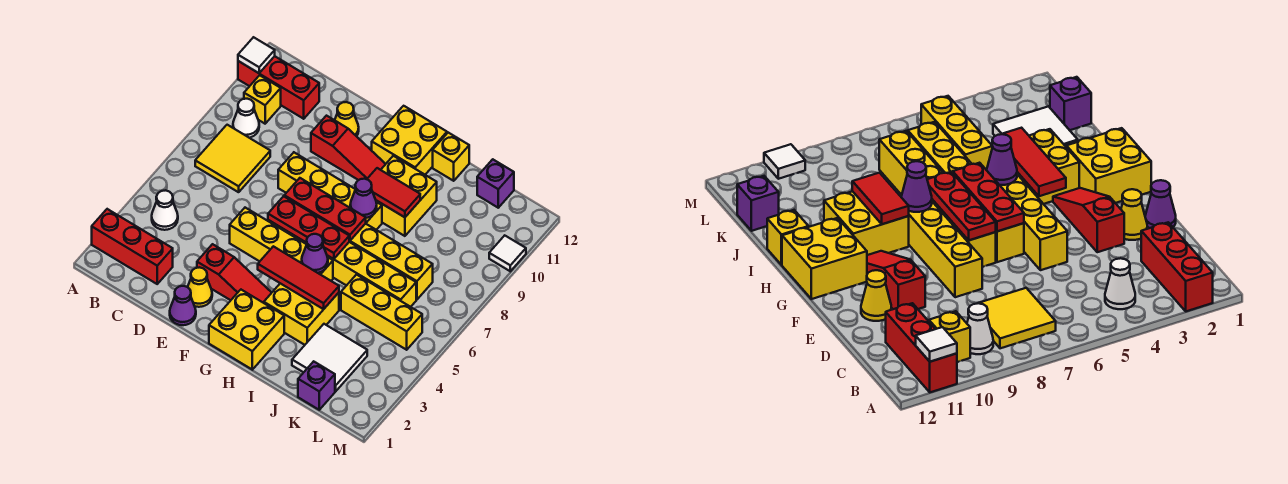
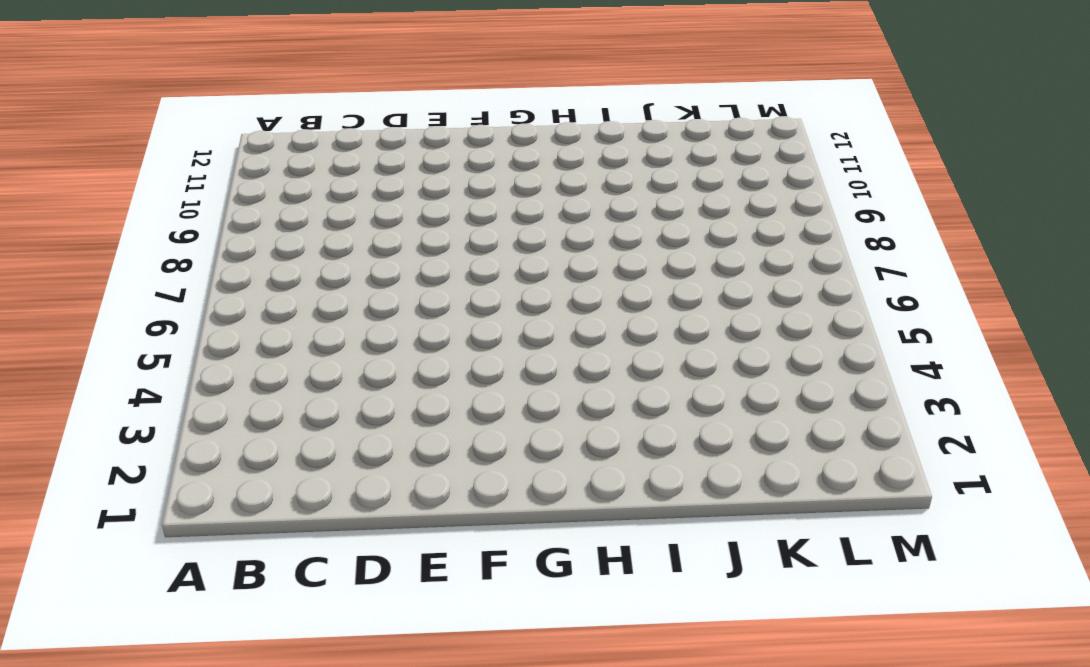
none -> red brick A2:C2 level 1
none -> red brick A11:C11 level 1
none -> white cone B4 level 1
none -> yellow tile B7:C8 level 1

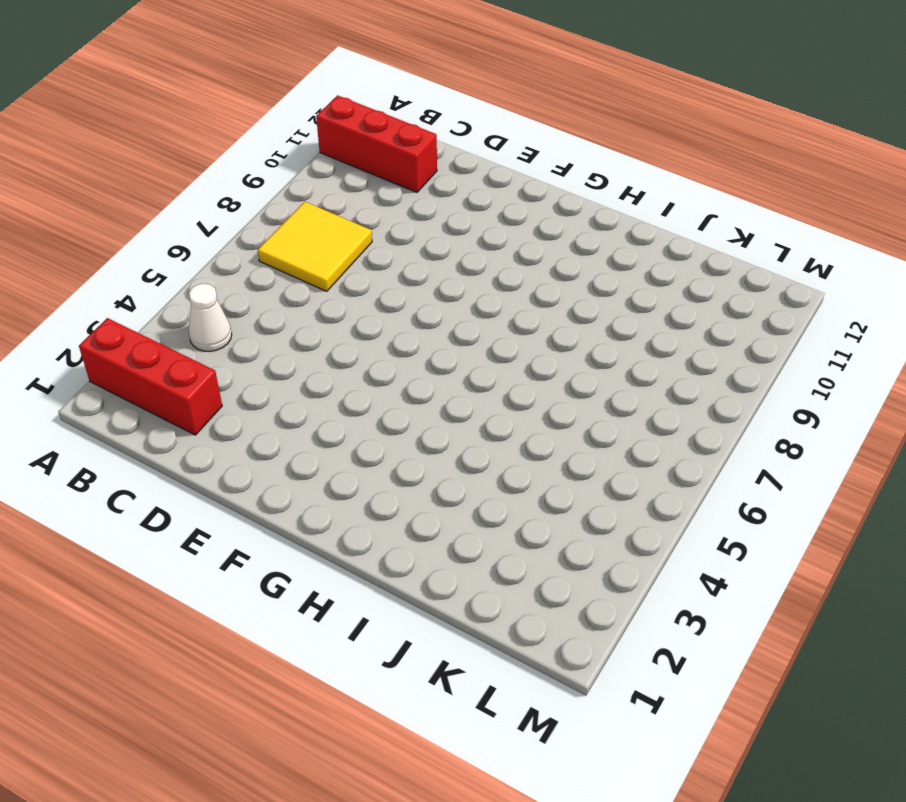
none -> white cone B9 level 1
none -> yellow brick B10 level 1
none -> purple cone E1 level 1
none -> yellow cone E2 level 1

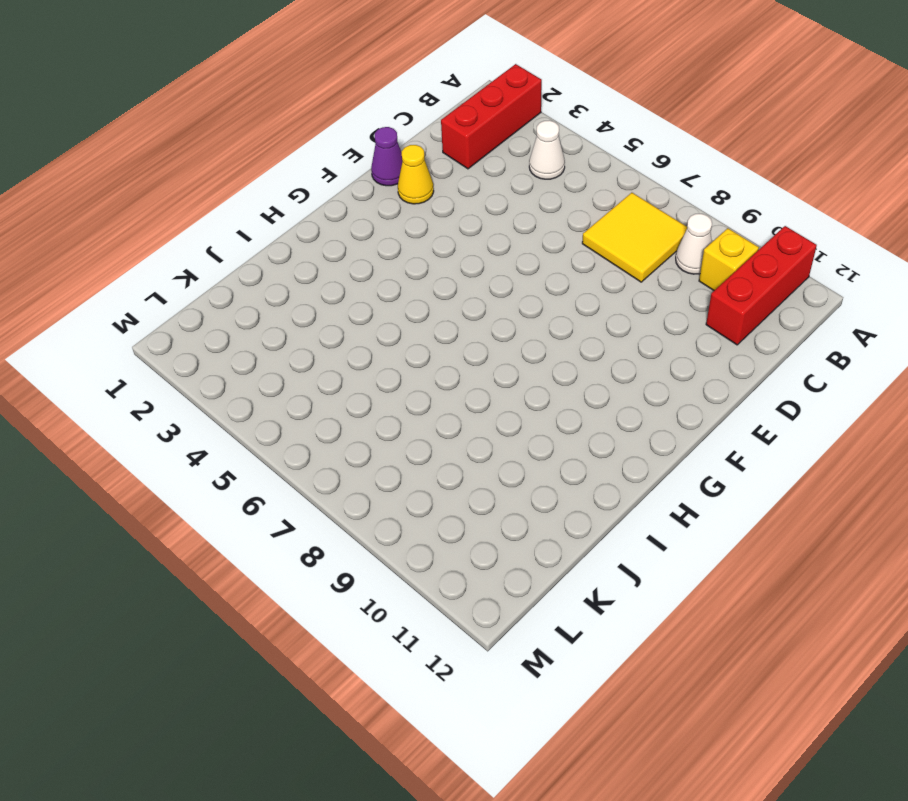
none -> red slope E3:G3 level 1 top E
none -> yellow brick E5:H5 level 1
none -> yellow brick E8:H8 level 1
none -> red slope E10:G10 level 1 top E

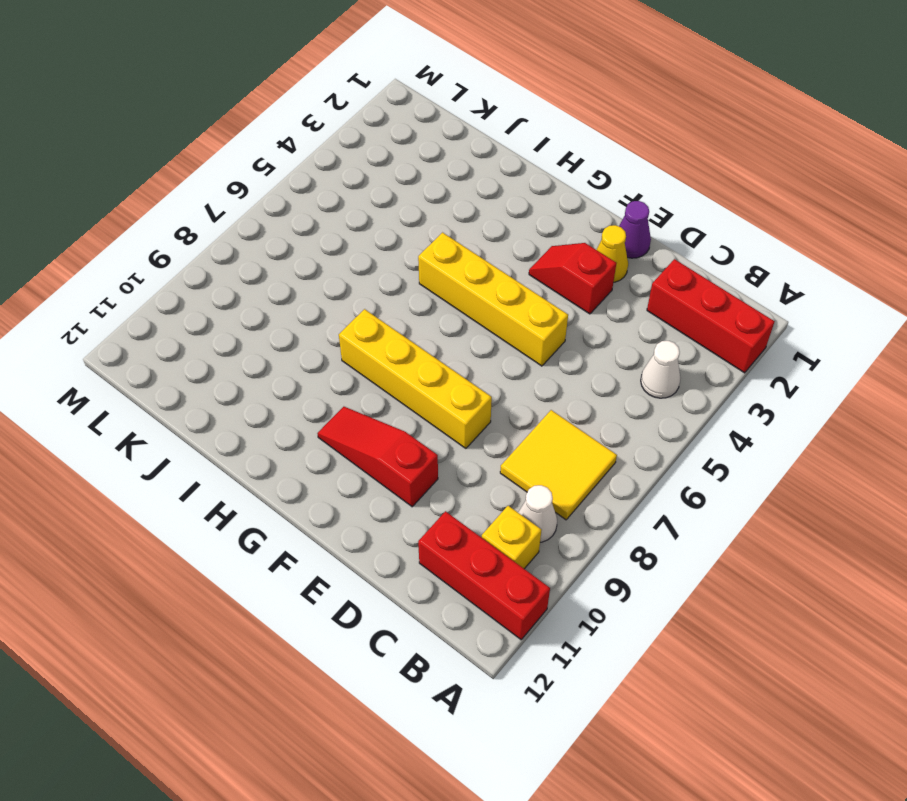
red slope E3:F3 level 1 top E -> red slope E3:G3 level 1 top E
none -> yellow cone E11 level 1
none -> yellow brick F6:K6 level 1
none -> yellow brick F7:K7 level 1
none -> yellow brick G1:H2 level 1

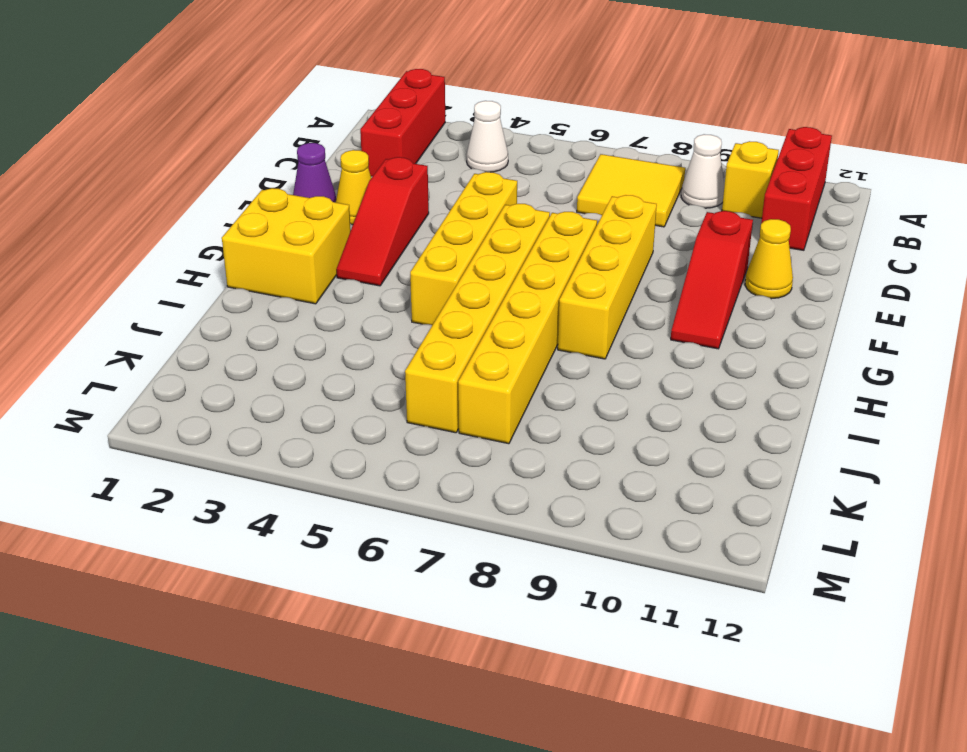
none -> yellow brick G11:H12 level 1
none -> yellow brick H3:I4 level 1
none -> yellow brick H9:I10 level 1
none -> yellow brick I12 level 1

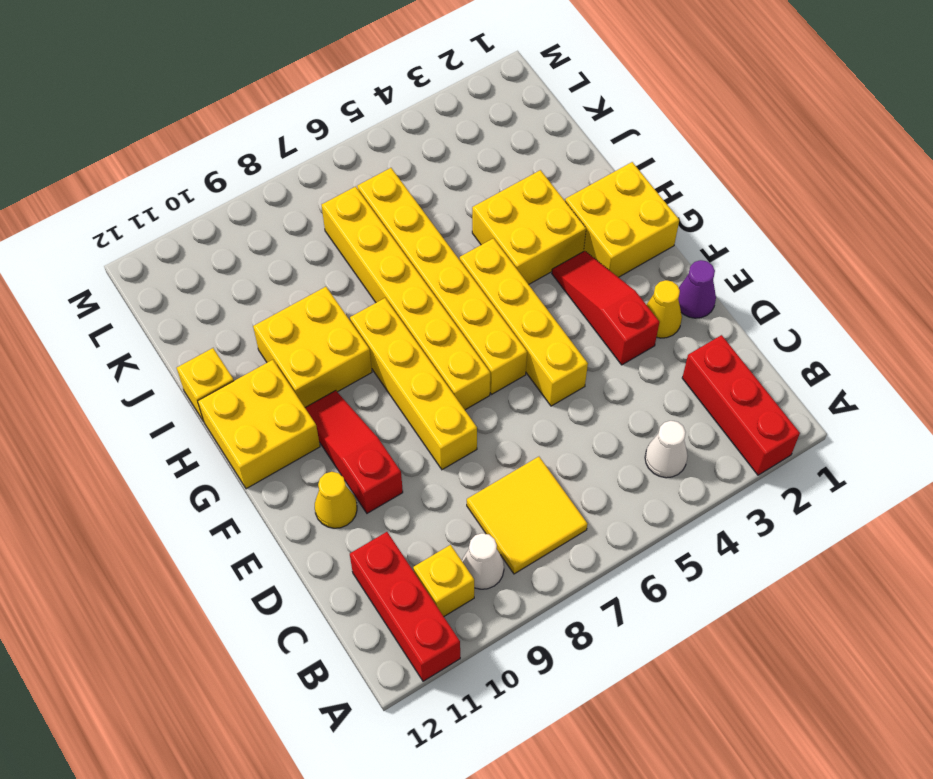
none -> white tile J2:K3 level 1
none -> yellow brick J5:L5 level 1
none -> purple brick K1 level 1
none -> purple brick K12 level 1

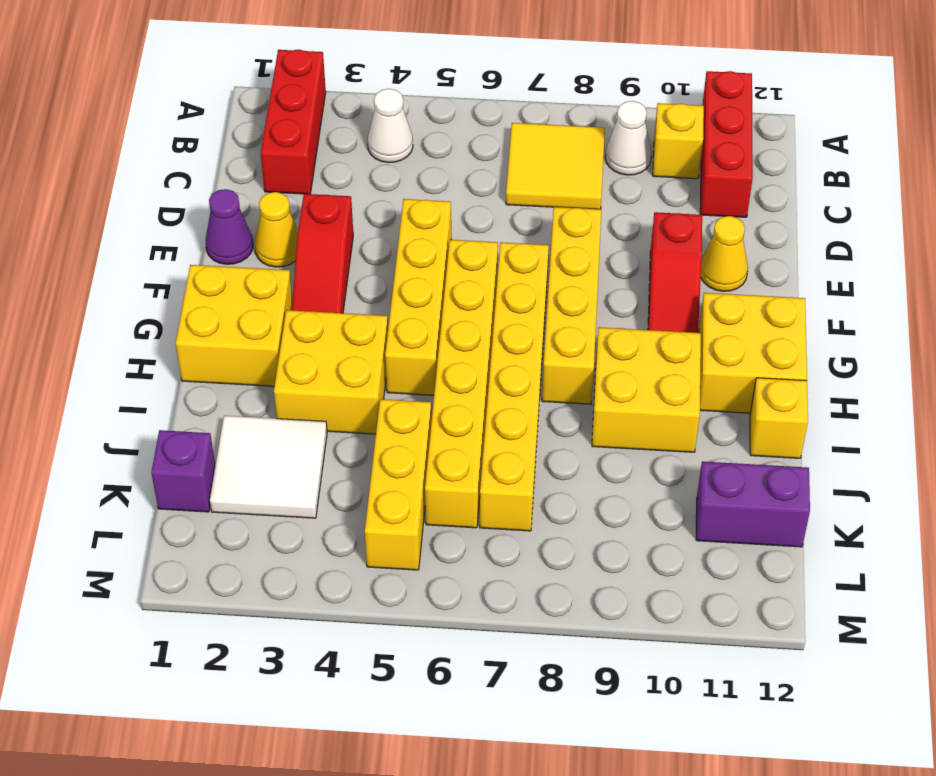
purple brick K11:K12 level 1 -> purple brick K12 level 1
none -> white tile M10 level 1
none -> white tile A11 level 2
none -> red plate F6:H6 level 2
none -> red plate F7:H7 level 2

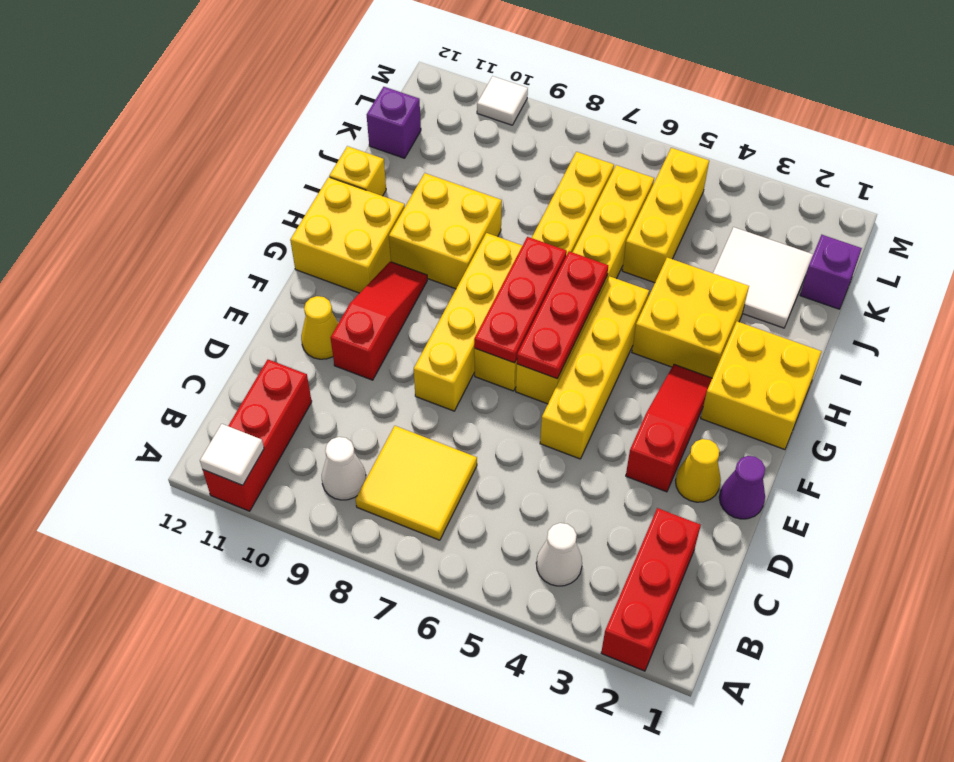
none -> yellow brick B10 level 1
none -> red tile G4:I4 level 2
none -> purple cone H5 level 2
none -> purple cone H8 level 2

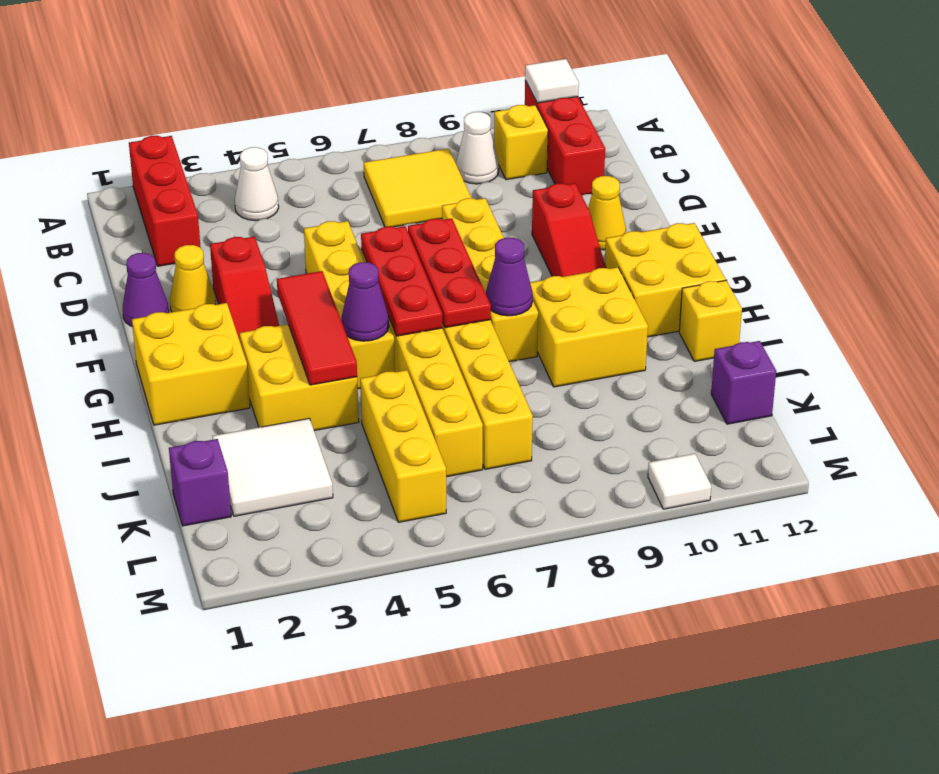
none -> red tile H9:I9 level 2

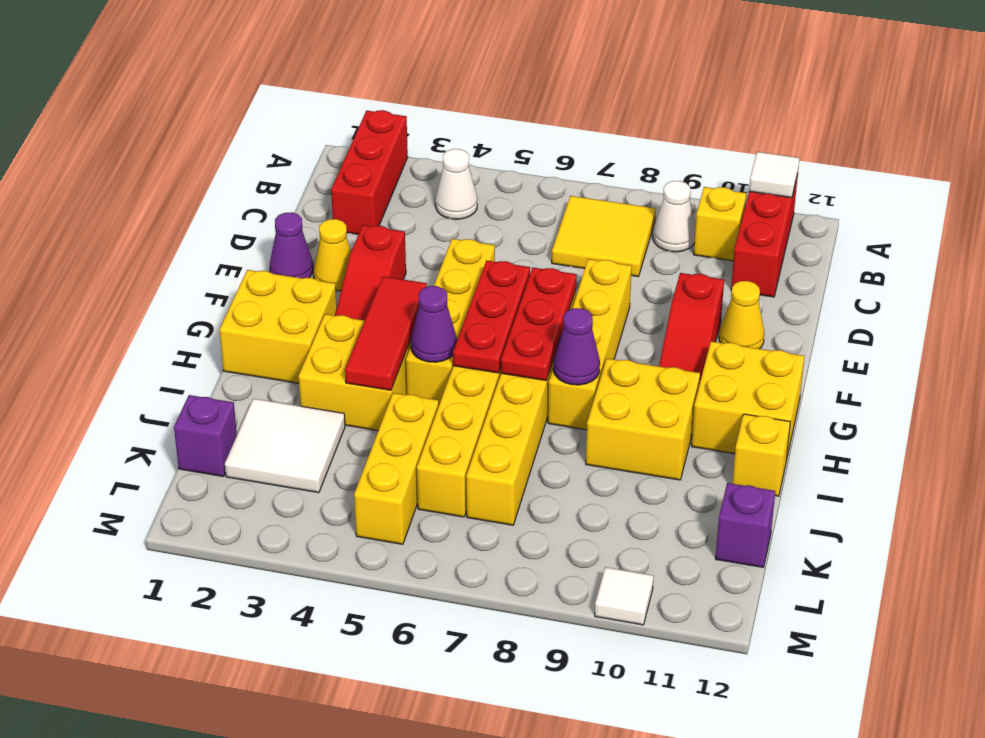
none -> red tile H9:I9 level 2

